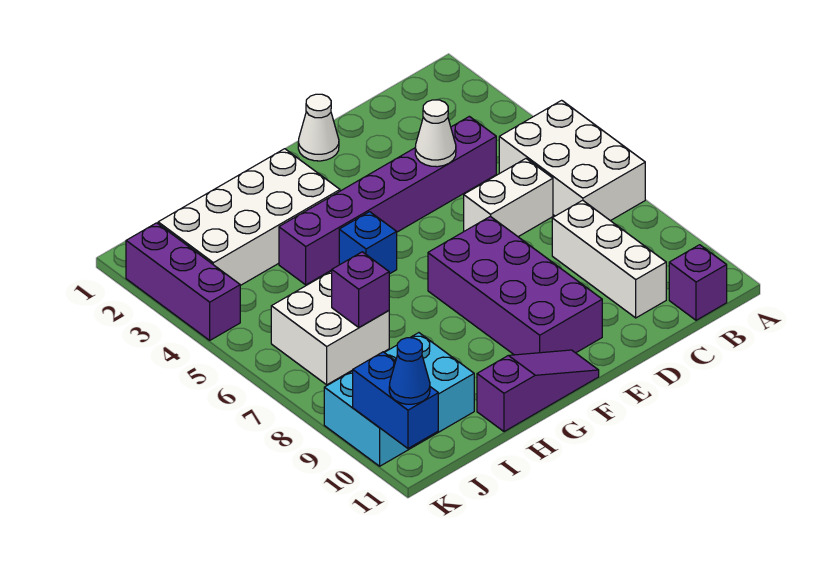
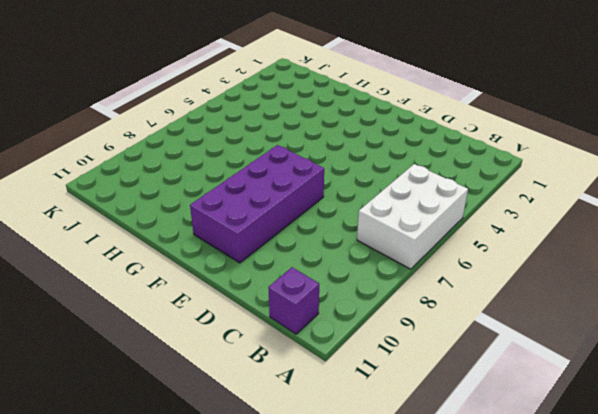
none -> purple brick C4:H4 level 1
none -> white brick C6:D6 level 1
none -> white brick C8:C10 level 1

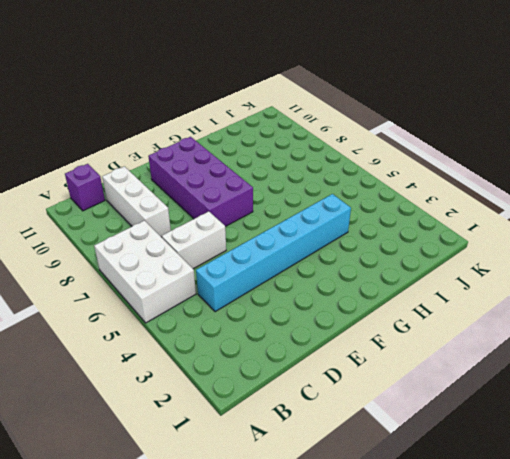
cyan brick C4:H4 level 1 -> purple brick C4:H4 level 1
none -> white cone E1 level 1
none -> purple slope F11:H11 level 1 top H
none -> white brick G2:J3 level 1

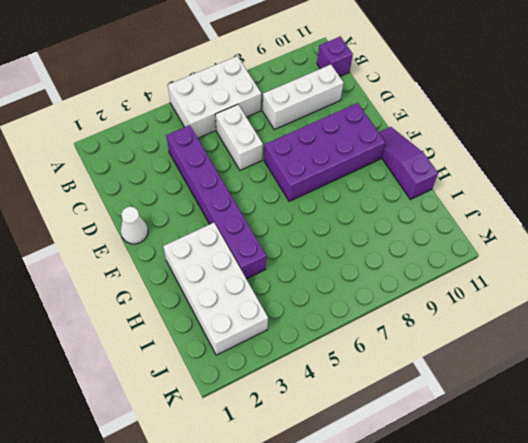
none -> blue brick G5 level 1
none -> white brick I6:J7 level 1
none -> cyan brick I9:K10 level 1

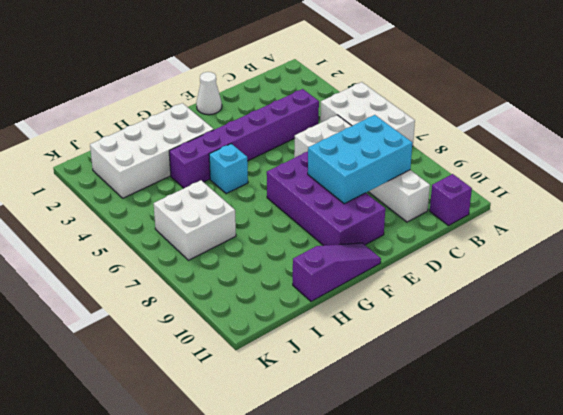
cyan brick C8:E9 level 2 -> cyan brick I9:K10 level 1
cyan brick G5 level 1 -> blue brick G5 level 1
none -> purple brick K2:K4 level 1
none -> white cone D4 level 2
none -> purple brick I7 level 2

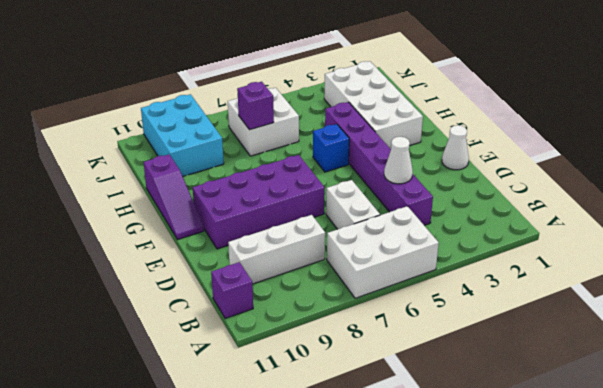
none -> purple brick K2:K4 level 1
none -> blue brick K10:K11 level 2
none -> blue cone K11 level 3

